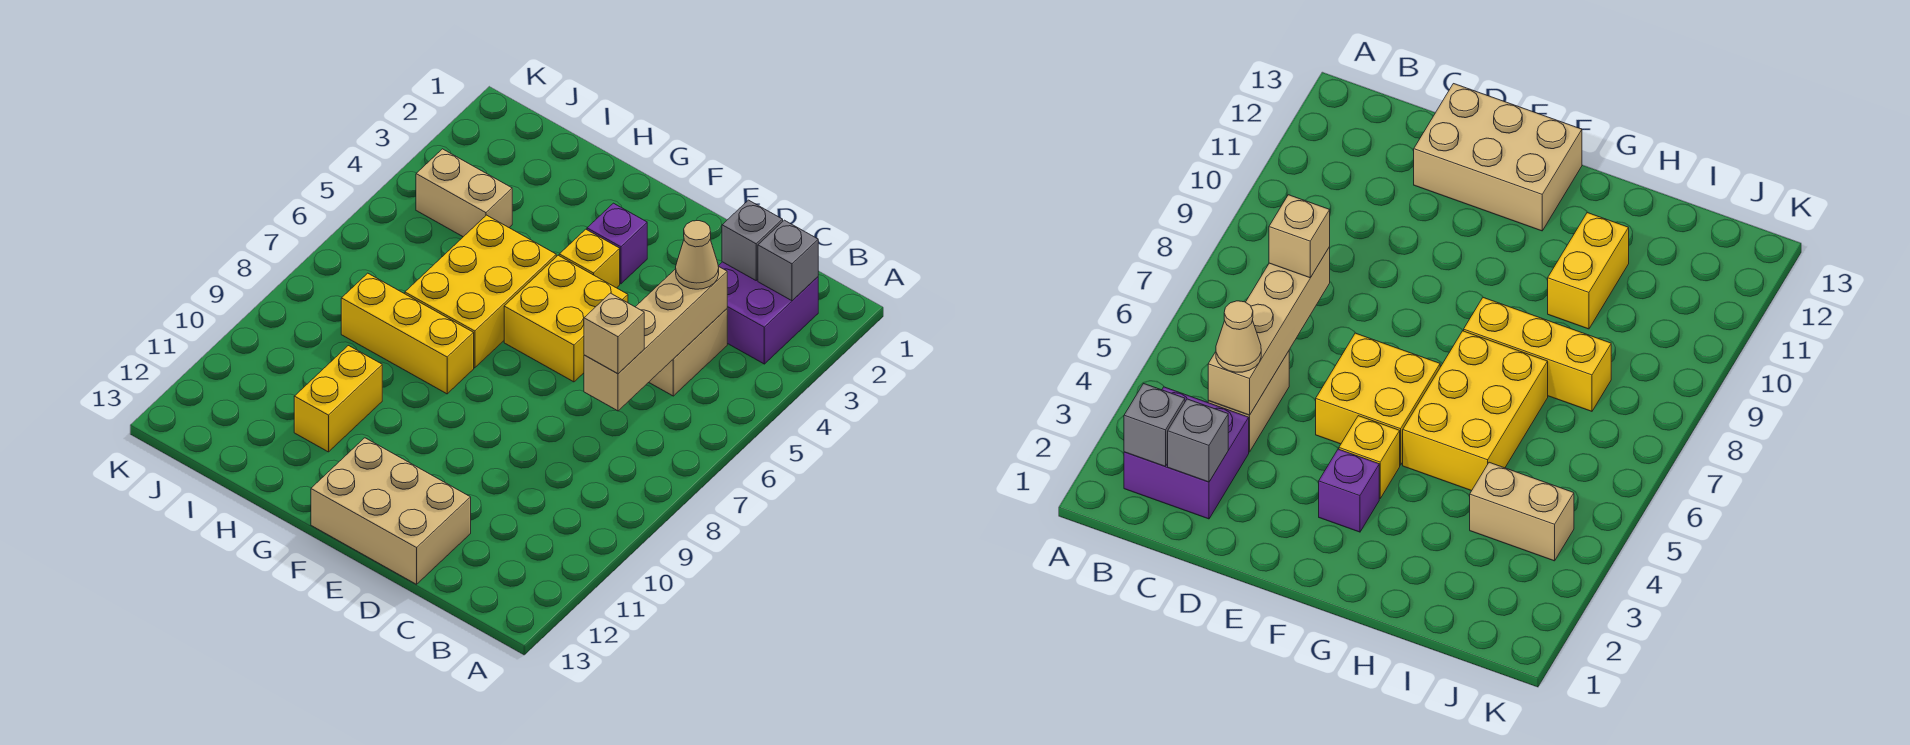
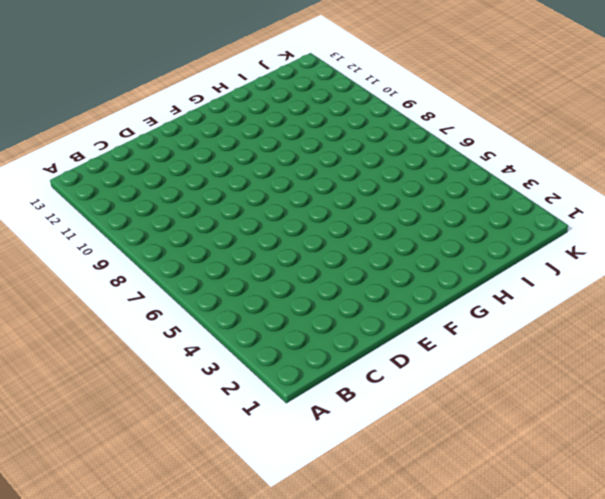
none -> purple brick B2:C3 level 1
none -> tan brick C4:C5 level 1
none -> tan brick D12:F13 level 1

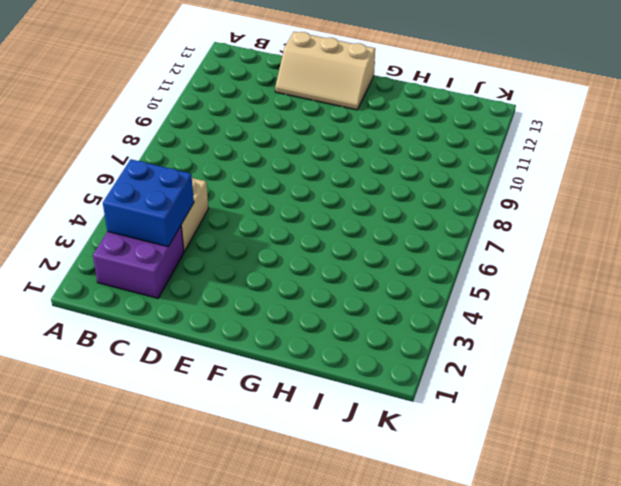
blue brick B3:C4 level 2 -> tan brick C4:C7 level 2
tan slope D12:F13 level 1 top 13 -> tan brick D12:F13 level 1
none -> yellow brick E5:F6 level 1
none -> purple brick F3 level 1
none -> yellow brick F4 level 1

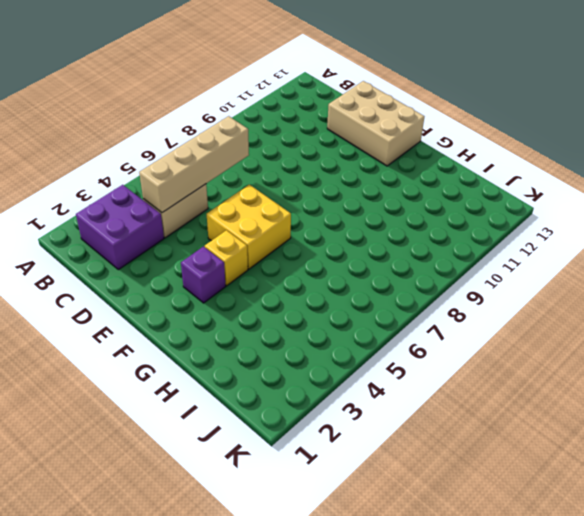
none -> yellow brick G5:H7 level 1
none -> yellow brick G8:I8 level 1
none -> yellow brick H10:H11 level 1

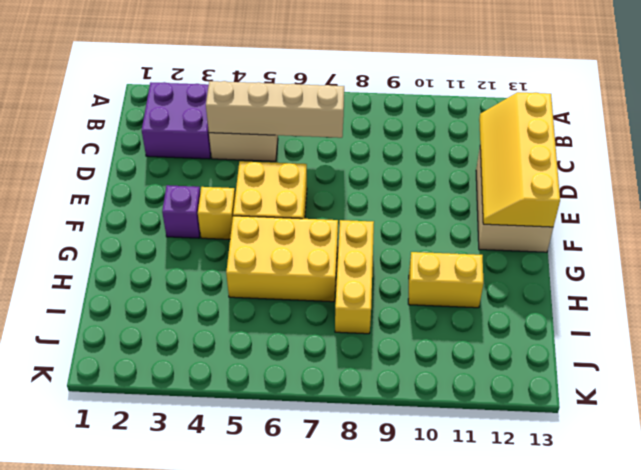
yellow slope C12:F13 level 2 top 13 -> none
none -> tan brick I4:J4 level 1
none -> grey brick B2 level 2
none -> grey brick C2 level 2

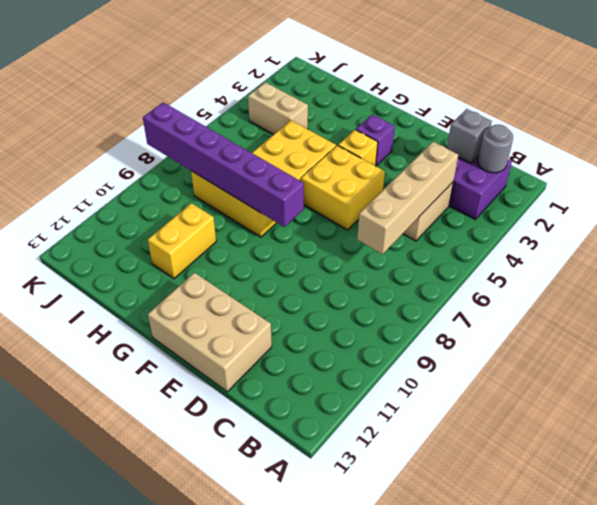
grey round brick B2 level 2 -> grey brick B2 level 2
purple brick F8:K8 level 2 -> none
none -> tan cone C4 level 3
none -> tan brick C7 level 3

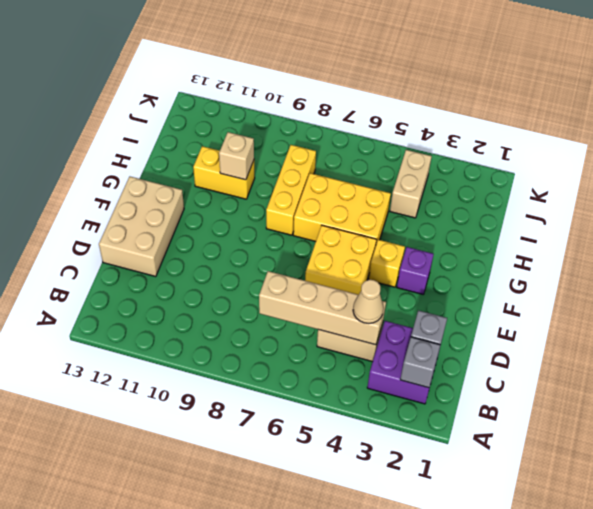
tan brick H10 level 2 -> tan brick C7 level 3

